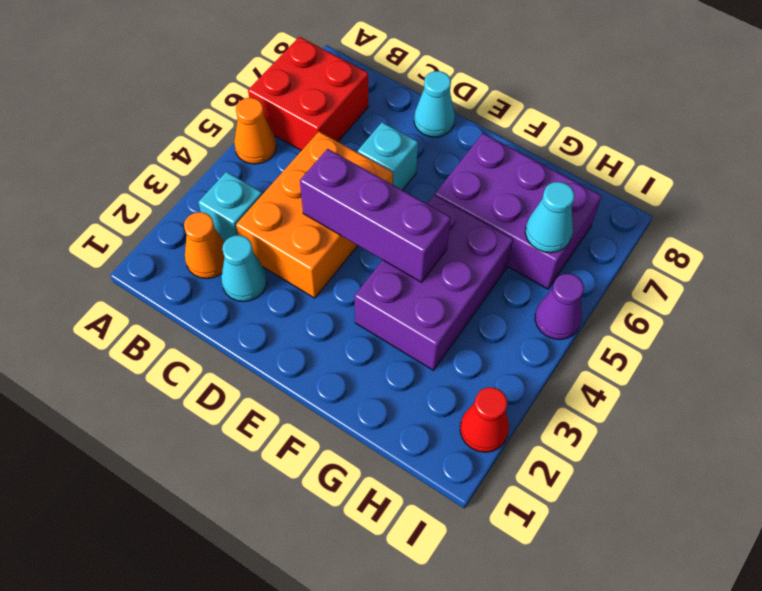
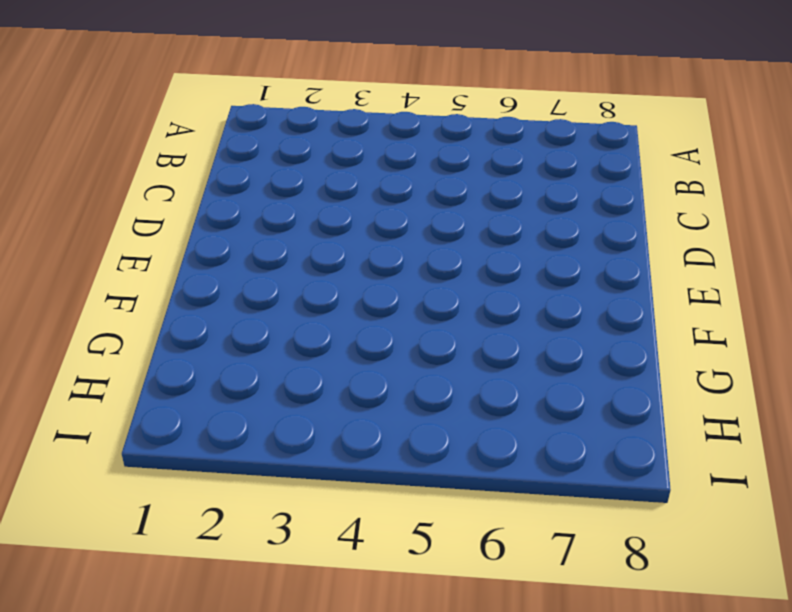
none -> orange cone A5 level 1
none -> red brick A6:B7 level 1
none -> orange cone B2 level 1

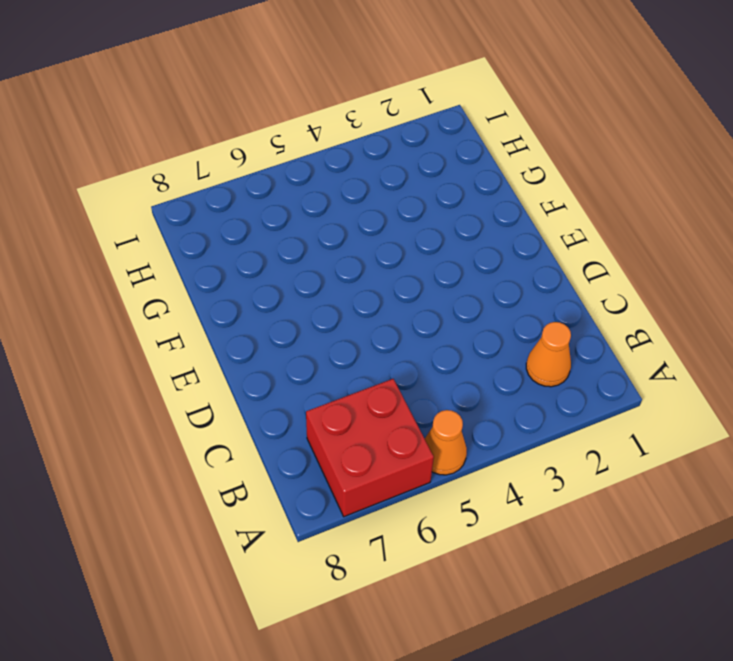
none -> cyan brick B3 level 1
none -> cyan cone C2 level 1
none -> orange brick C3:D5 level 1

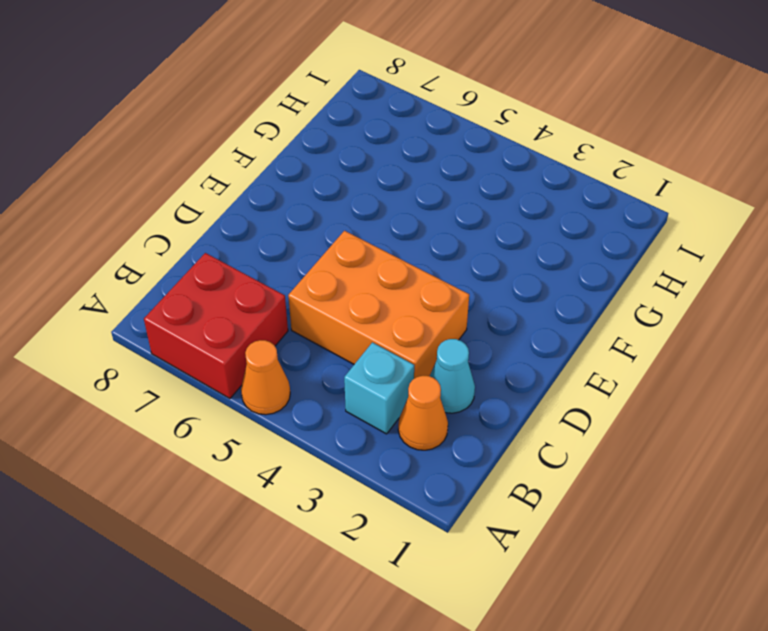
none -> cyan brick D6 level 1
none -> cyan cone D8 level 1
none -> purple brick F3:G5 level 1

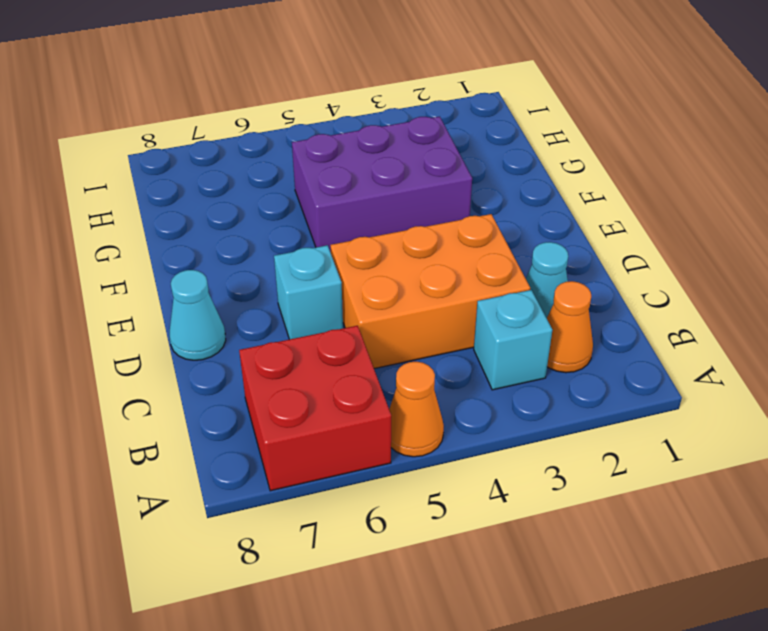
none -> purple brick F6:H7 level 1
none -> red cone I2 level 1
none -> purple cone I5 level 1

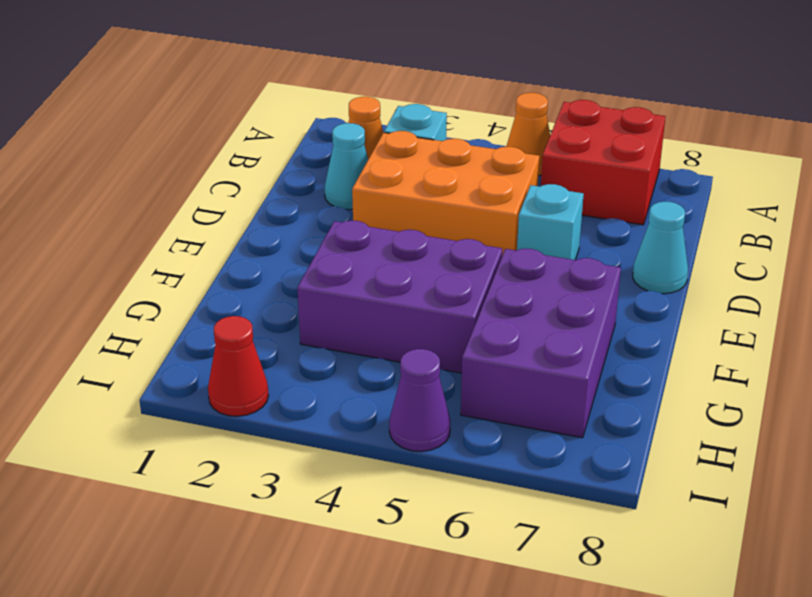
none -> purple brick D4:F4 level 2
none -> cyan cone H6 level 2

